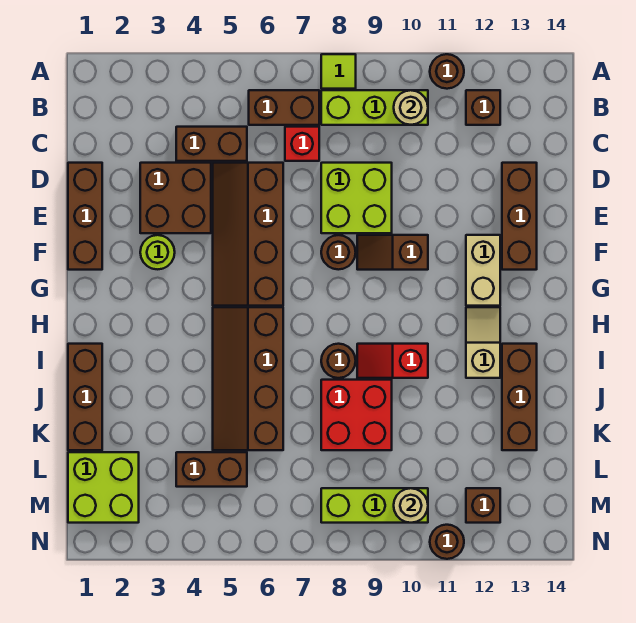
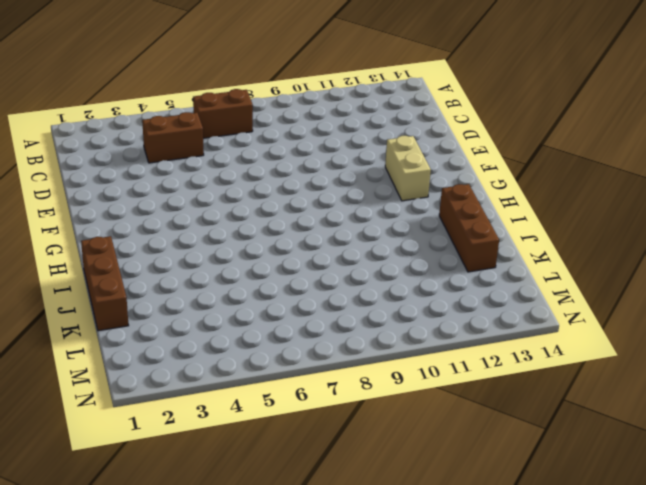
none -> lime tile A8 level 1
none -> brown round brick A11 level 1
none -> lime brick B8:B10 level 1
none -> brown brick B12 level 1

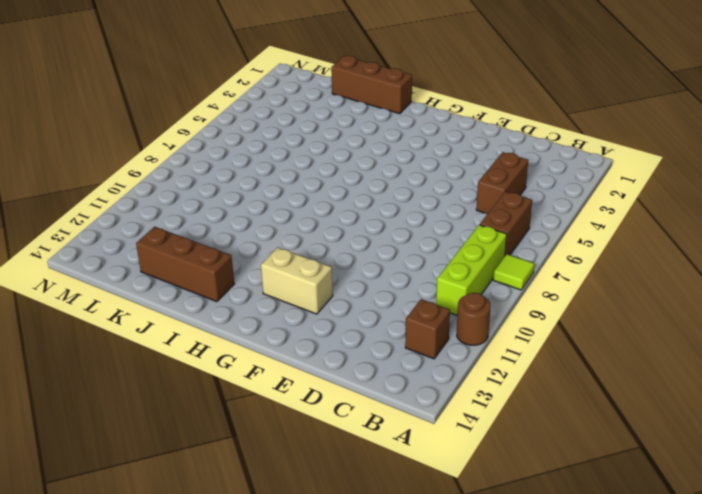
none -> red brick C7 level 1
none -> brown brick D1:F1 level 1
none -> brown brick D3:E4 level 1
none -> brown slope D5:G6 level 1 top 6

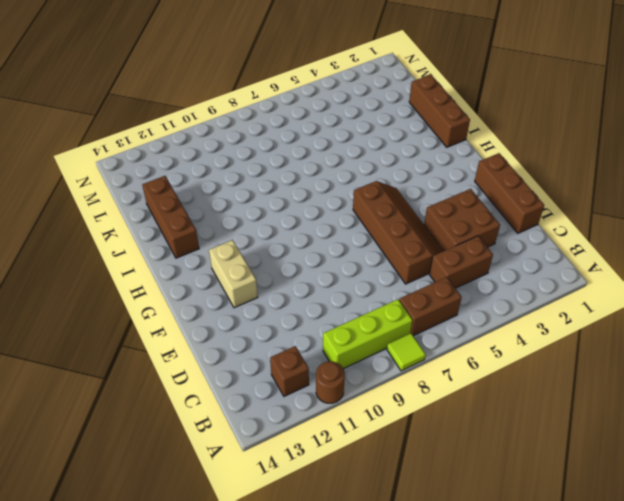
none -> red brick C7 level 1
none -> lime brick D8:E9 level 1
none -> brown brick D13:F13 level 1
none -> lime round brick F3 level 1

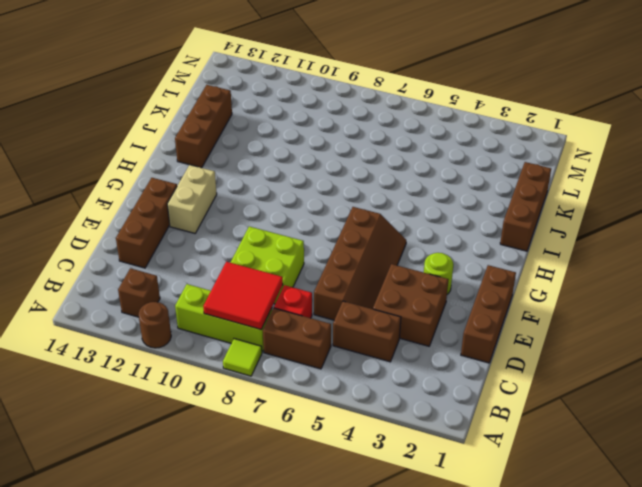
red tile B8:C9 level 2 -> none
none -> brown round brick F8 level 1
none -> brown slope F9:F10 level 1 top 10
none -> brown slope H5:K6 level 1 top 6
none -> tan slope H12:I12 level 1 top I

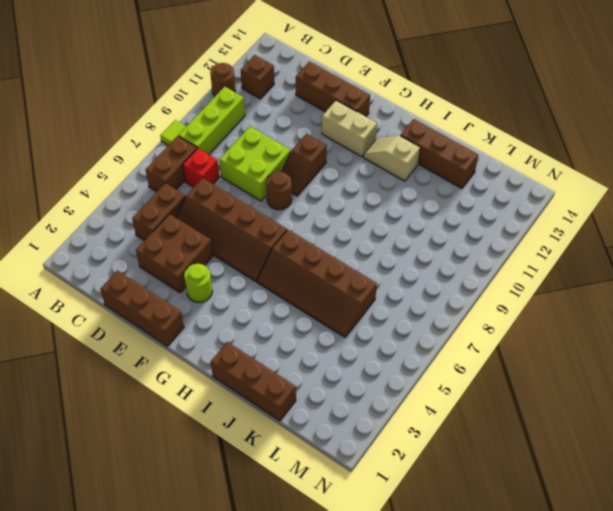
none -> brown round brick I8 level 1
none -> red slope I9:I10 level 1 top 10
none -> red brick J8:K9 level 1
none -> lime brick L1:M2 level 1

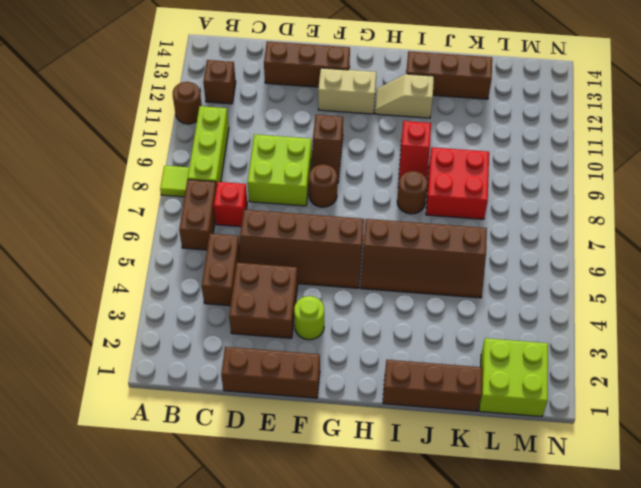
none -> brown brick L4:L5 level 1
none -> lime brick M8:M10 level 1
none -> brown brick M12 level 1
none -> brown round brick N11 level 1

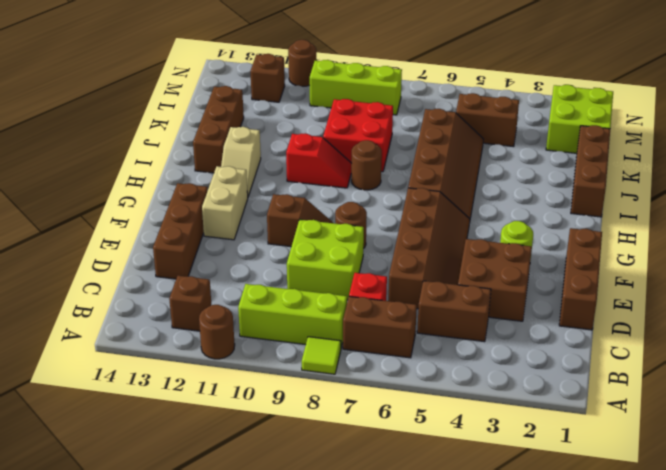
none -> tan round brick B10 level 2
none -> tan round brick M10 level 2

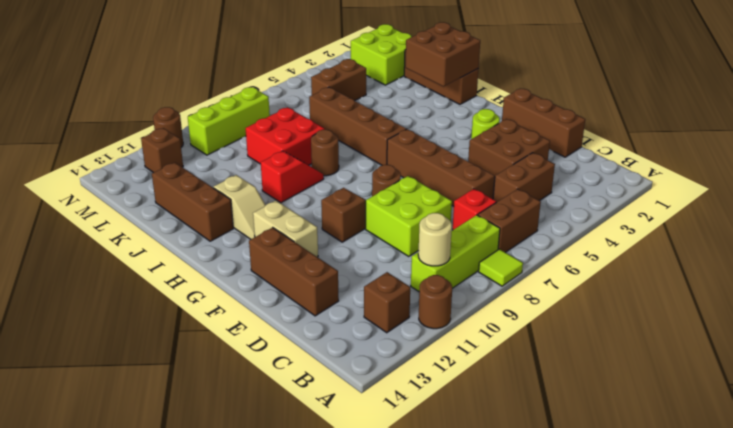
brown brick I1:J2 level 2 -> none
none -> tan round brick M10 level 2

